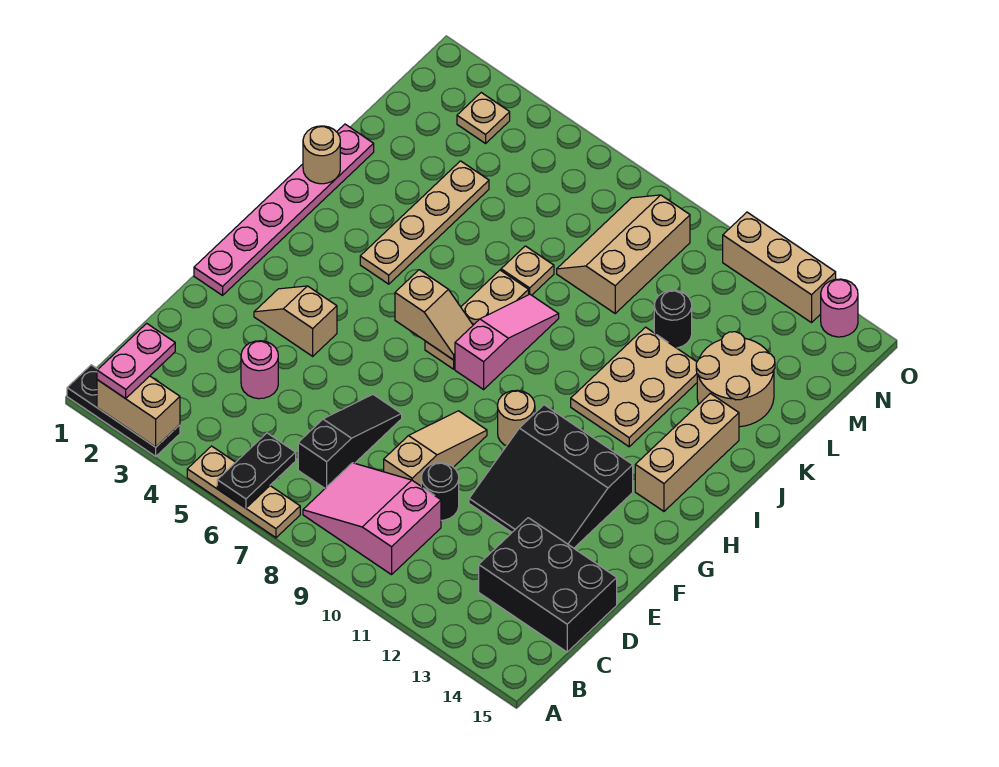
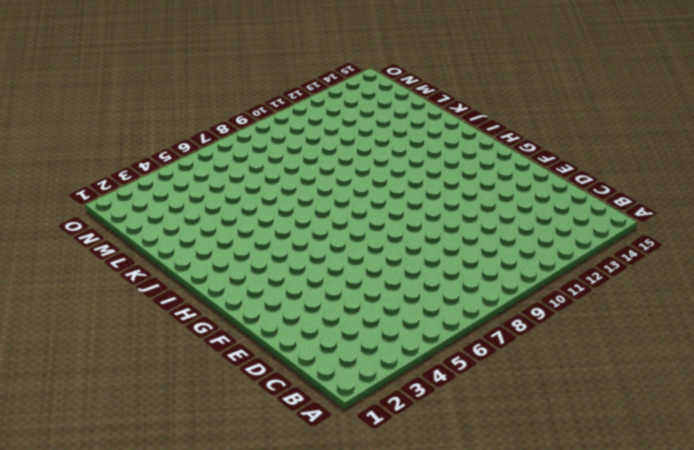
none -> black plate A1:A3 level 1
none -> tan plate A5:A7 level 1
none -> pink slope B8:C10 level 1 top 10

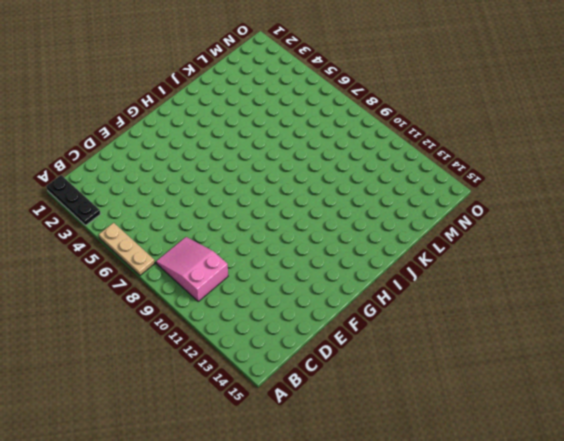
none -> black slope C7:E7 level 1 top C
none -> black brick C13:D15 level 1
none -> pink round brick D4 level 1

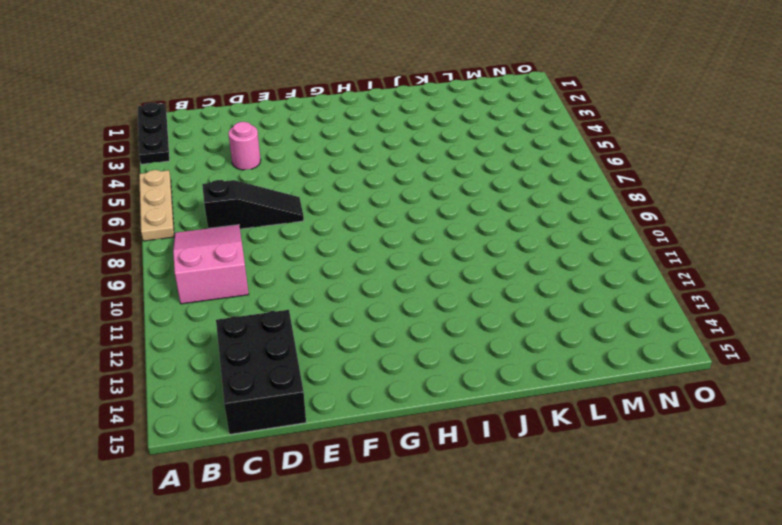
none -> tan slope D9:F9 level 1 top D
none -> black round brick D10 level 1
none -> black slope E11:G13 level 1 top G

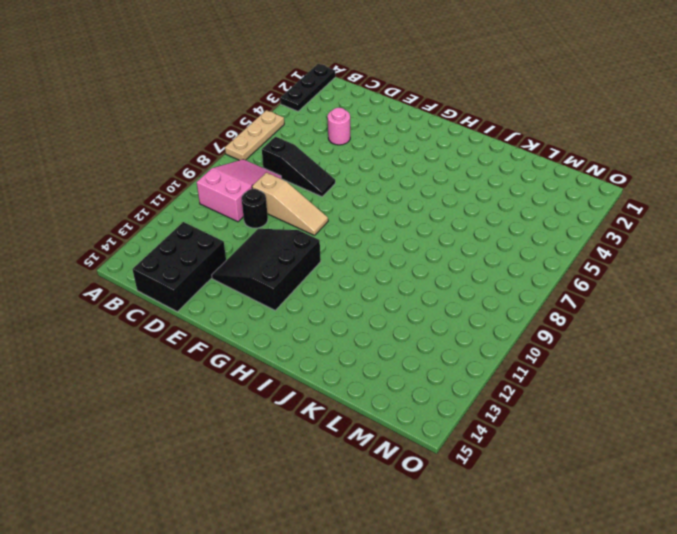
none -> pink plate F1:K1 level 1
none -> tan slope F3:F4 level 1 top 4
none -> tan round brick G10 level 1

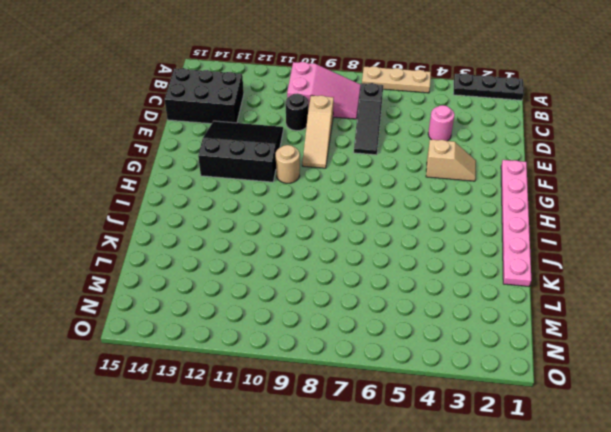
none -> tan plate H7:J7 level 1
none -> pink slope H8:J8 level 1 top H
none -> tan brick H14:J14 level 1

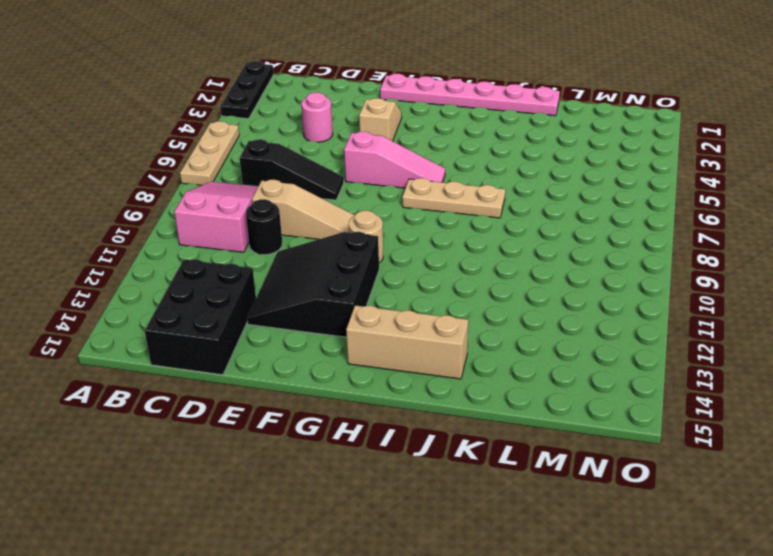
pink slope F6:H6 level 1 top F -> pink slope H8:J8 level 1 top H
none -> tan plate I4:L4 level 1
none -> tan plate I11:K12 level 1
none -> tan plate K7 level 1

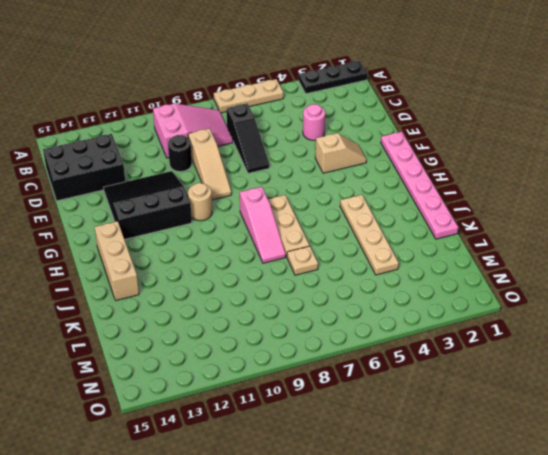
none -> tan plate I11:K12 level 1
none -> tan round brick K13:L14 level 1
none -> tan slope L8:N9 level 1 top 9

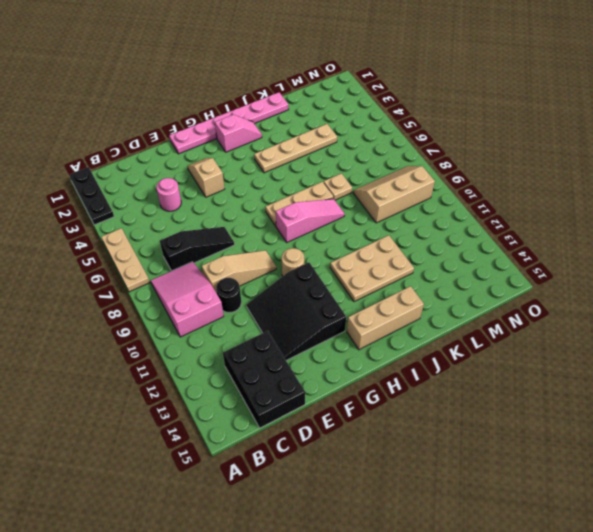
pink slope H2:I2 level 1 top H -> none
none -> tan round brick K13:L14 level 1
none -> black round brick L11 level 1
none -> tan plate N3 level 1

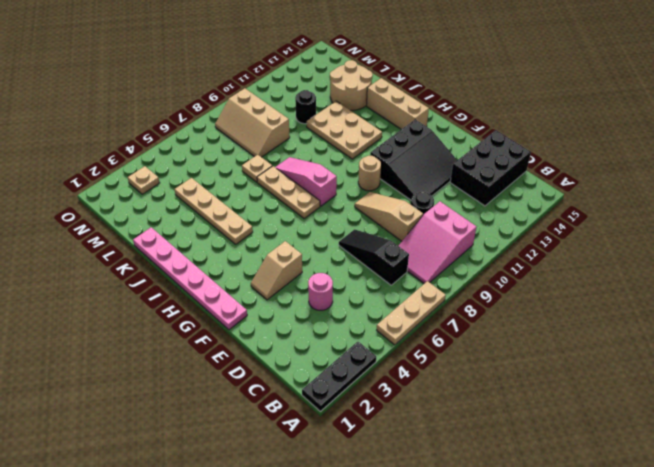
none -> tan brick O11:O13 level 1
none -> pink round brick O14 level 1
none -> tan brick A2:A3 level 2

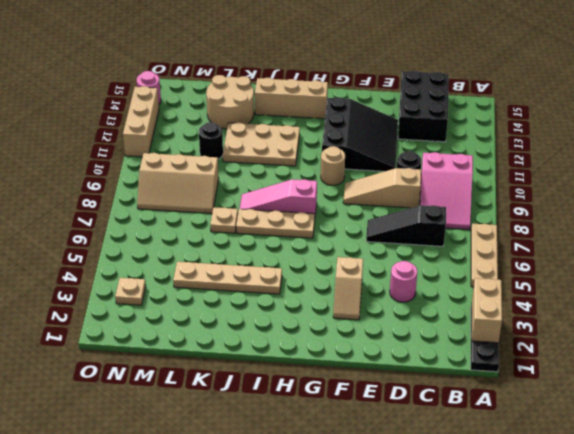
none -> pink plate F1:K1 level 1
none -> black plate A6:B6 level 2
none -> tan slope H6:H7 level 2 top 6

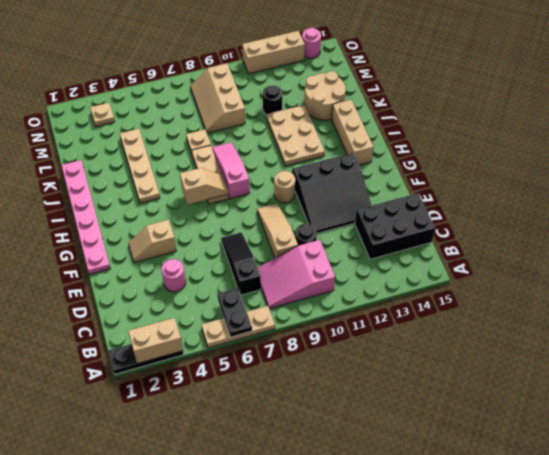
none -> tan round brick J1 level 2
none -> pink plate A2:B2 level 3

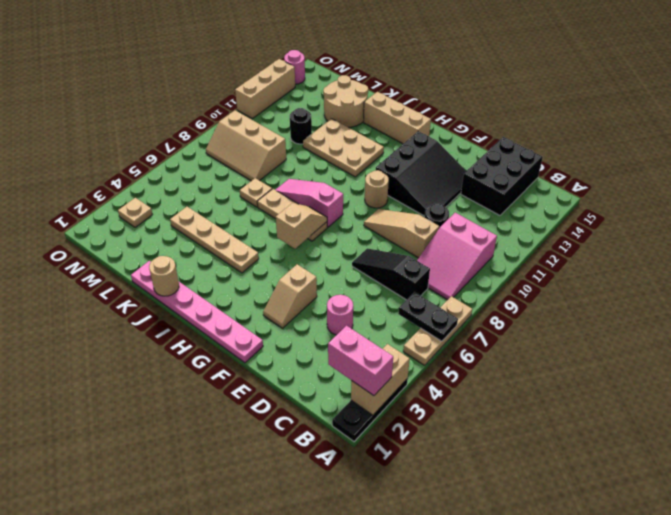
pink brick A2:B2 level 3 -> pink plate A2:B2 level 3

